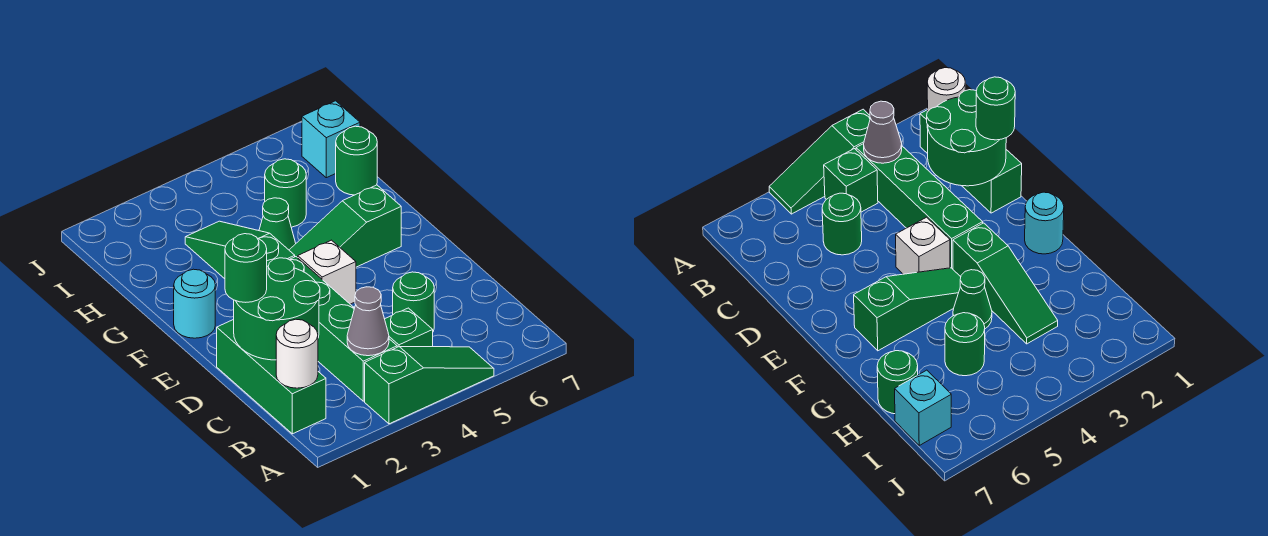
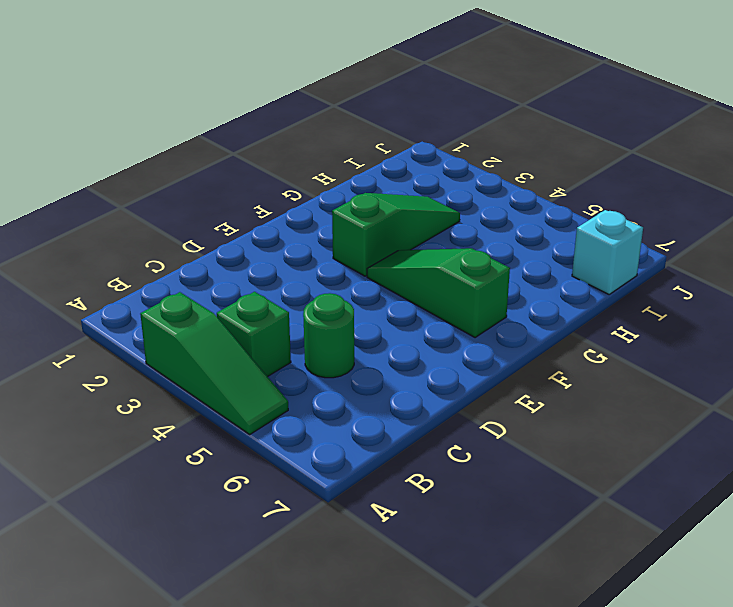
none -> green brick B1:D1 level 1
none -> green brick B3:E3 level 1
none -> white brick E4 level 1

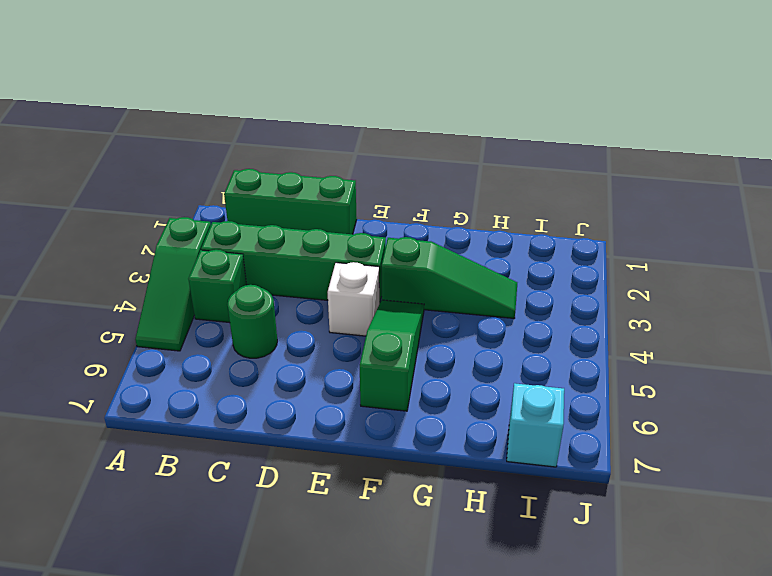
none -> cyan round brick F1 level 1
none -> green cone G4 level 1
none -> green round brick H5 level 1

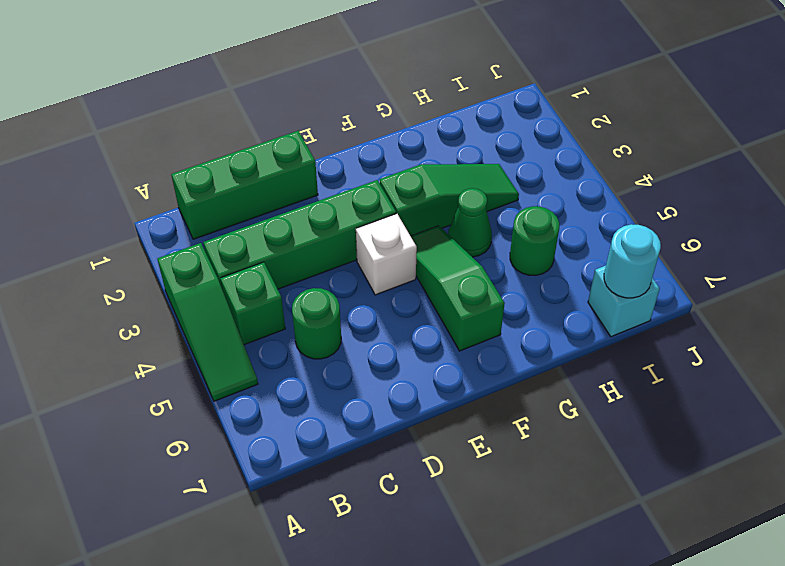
cyan round brick I7 level 2 -> cyan round brick F1 level 1
none -> green round brick H7 level 1
none -> white round brick B1 level 2
none -> grey cone B3 level 2

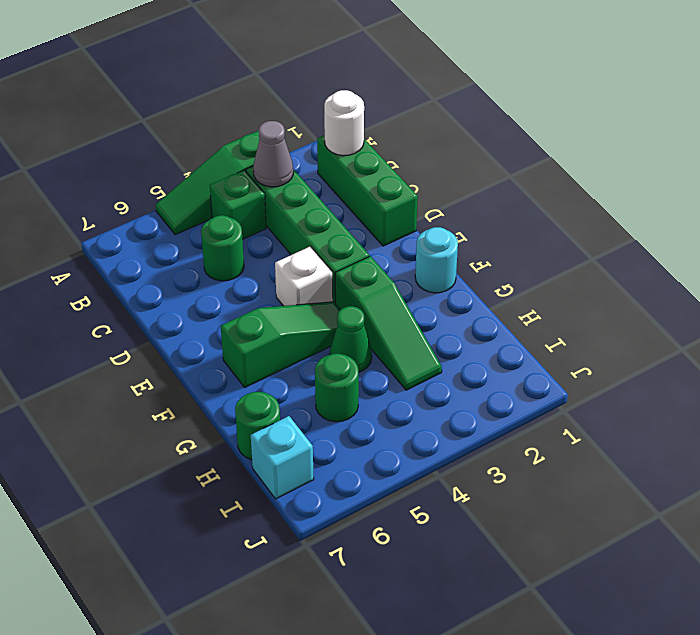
none -> green round brick C1:D2 level 2
none -> green round brick D1 level 3

